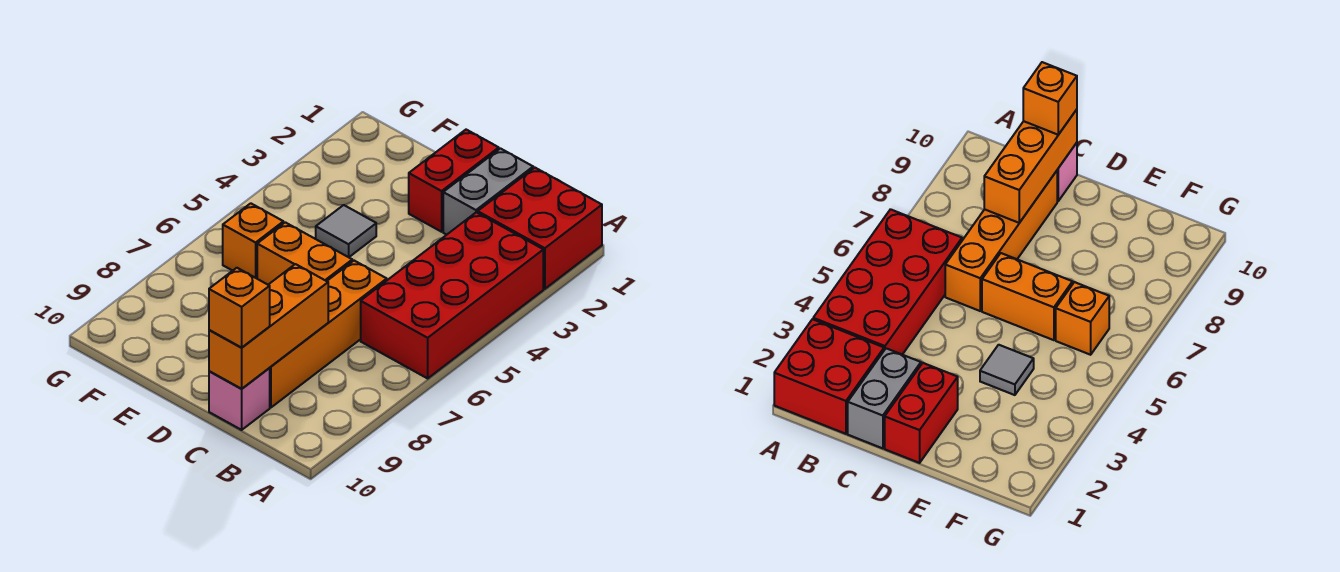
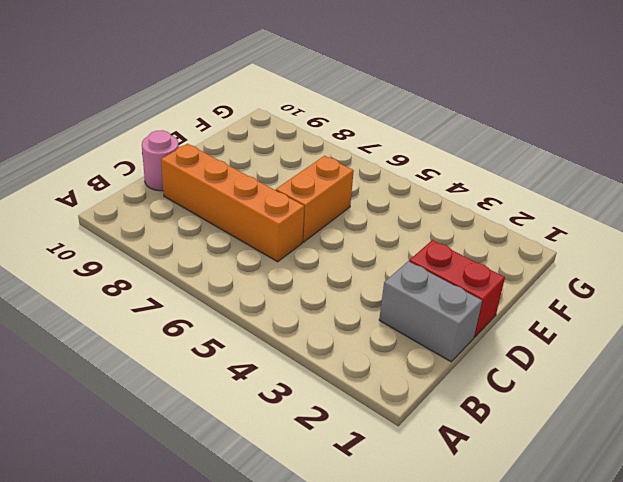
pink round brick C10 level 1 -> pink brick C10 level 1
none -> red brick A1:B2 level 1
none -> red brick A3:B6 level 1

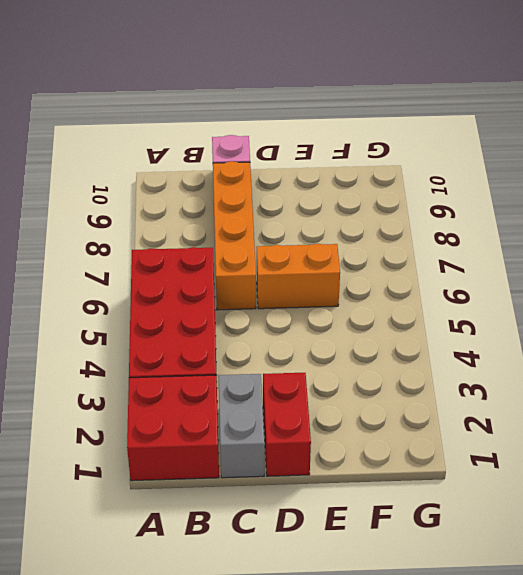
none -> grey tile E4 level 1
none -> orange brick F6 level 1

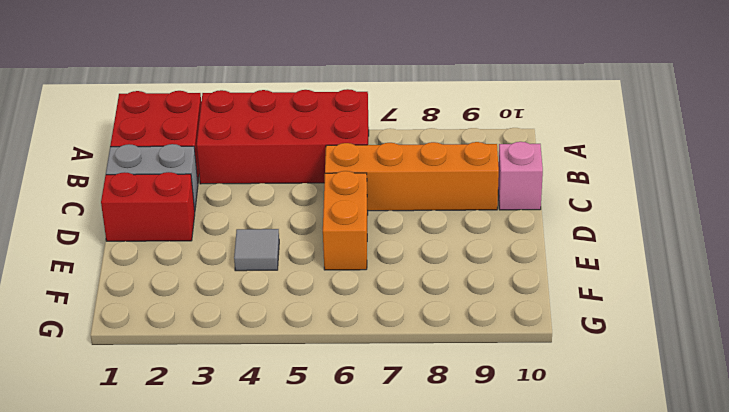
none -> orange brick F6 level 1
none -> orange brick C8:C10 level 2

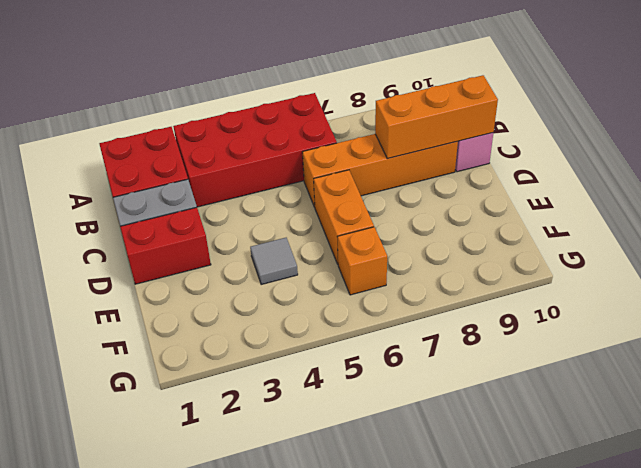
none -> orange brick C10 level 3

